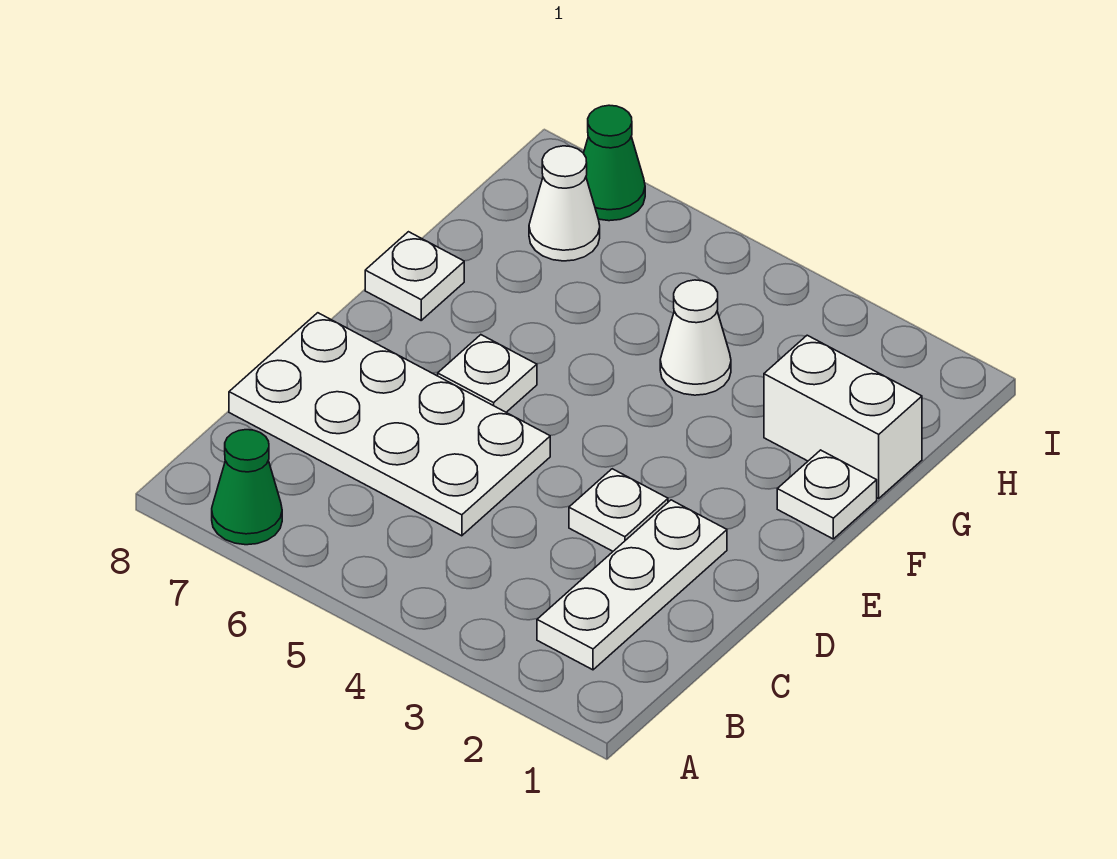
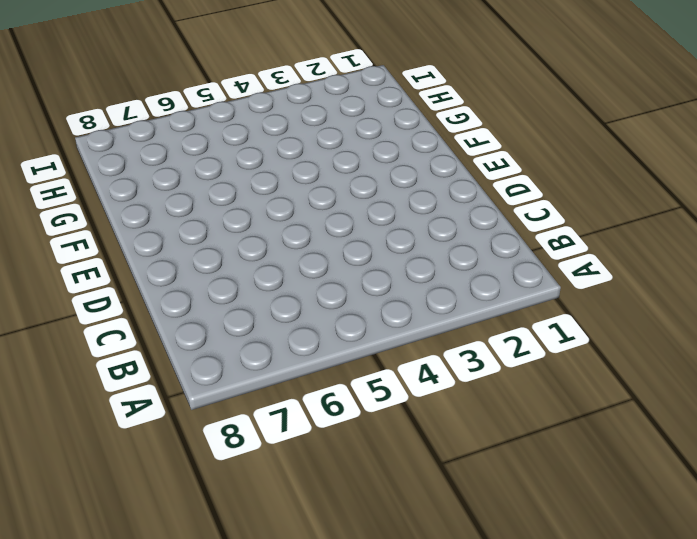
none -> green cone A7 level 1
none -> white plate B2:D2 level 1

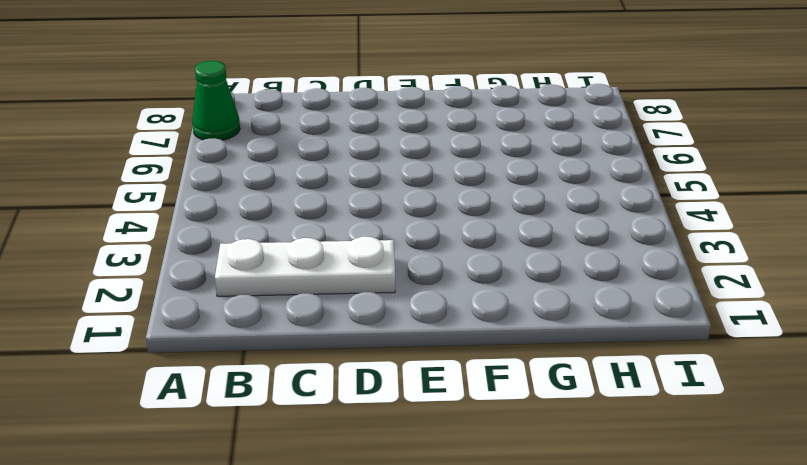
none -> white plate C5:D8 level 1
none -> white plate D3 level 1

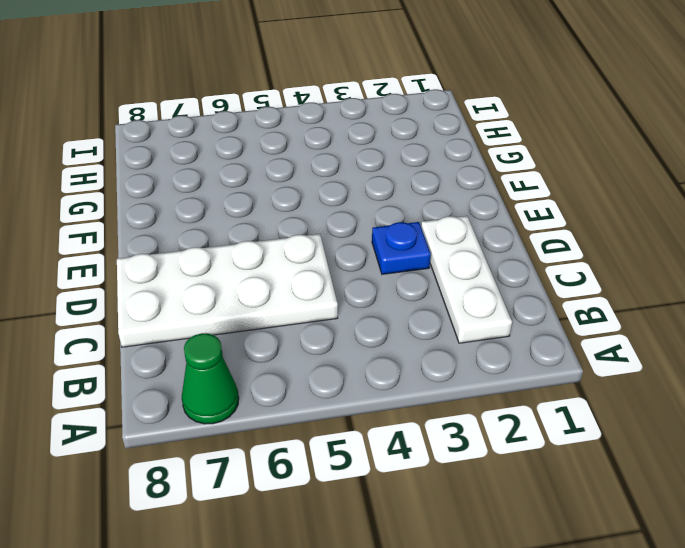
blue plate D3 level 1 -> white plate D3 level 1
none -> white plate E6 level 1
none -> white plate F1 level 1

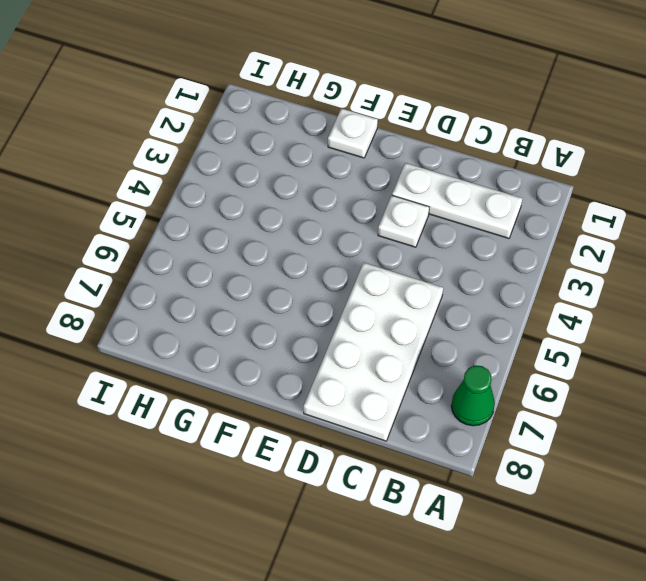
none -> white plate E6 level 1
none -> white plate F8 level 1

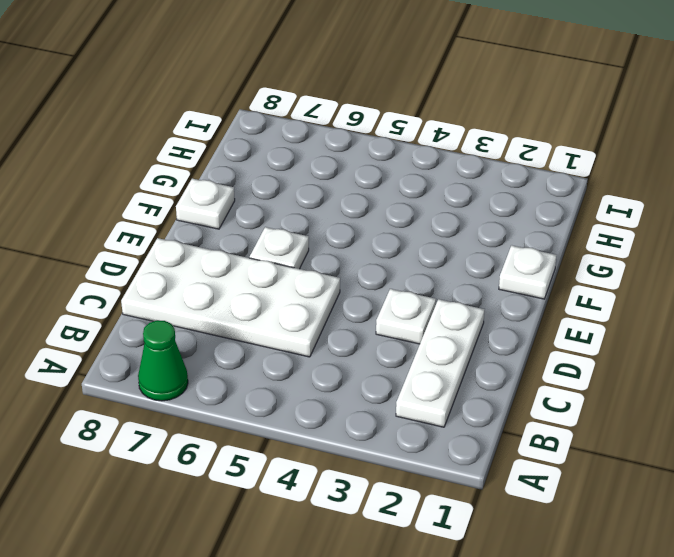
none -> white brick G1:G2 level 1
none -> white cone G4 level 1

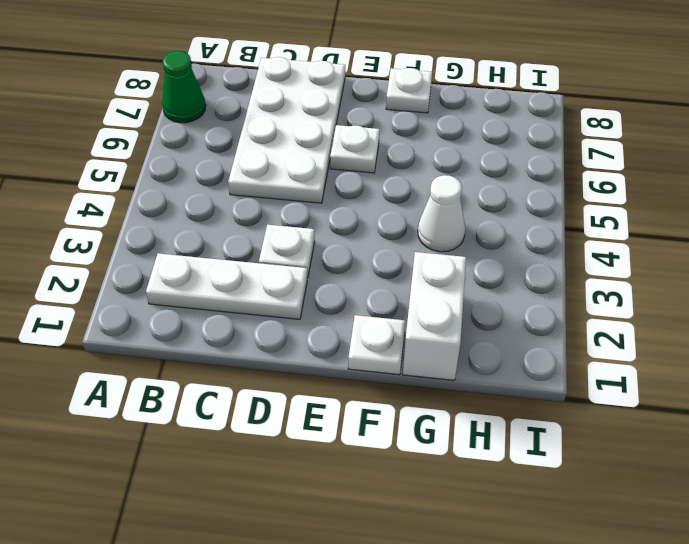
none -> white cone H7 level 1
none -> green cone I7 level 1

